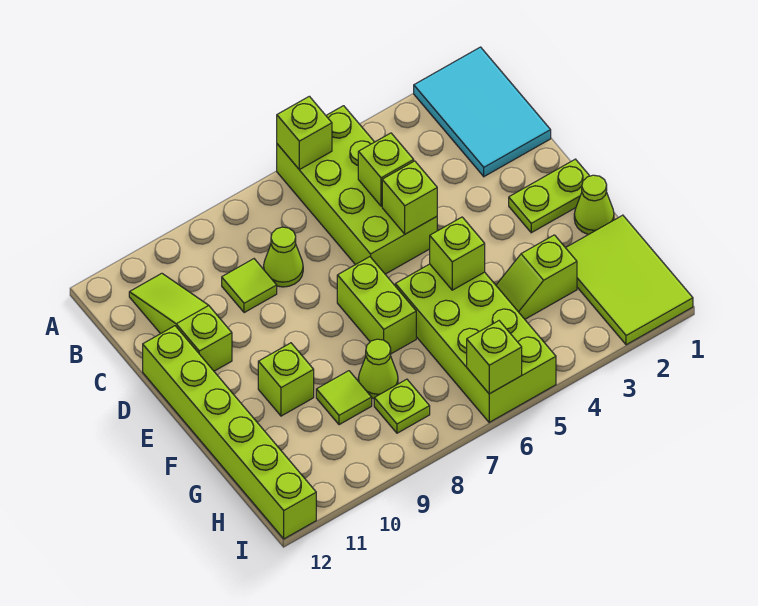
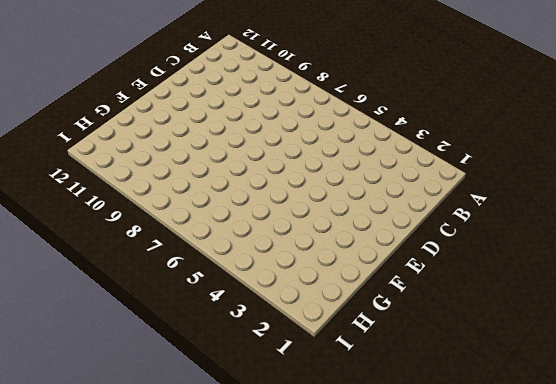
none -> cyan tile A1:C2 level 1
none -> lime brick A5:D6 level 1
none -> lime slope B11:D11 level 1 top D

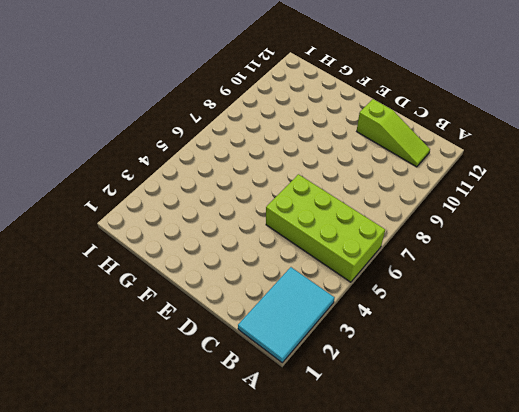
cyan tile A1:B3 level 1 -> cyan tile A1:C2 level 1
none -> lime cone C8 level 1
none -> lime tile C9 level 1
none -> lime brick D12:I12 level 1

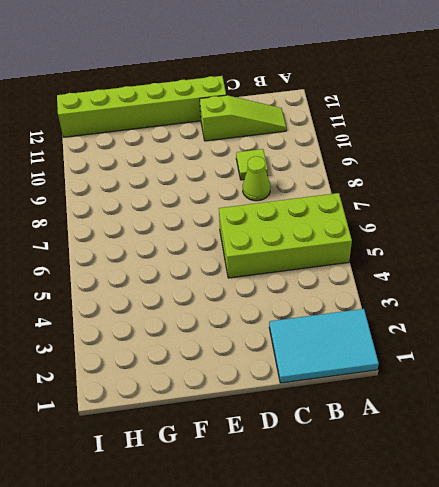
none -> lime plate E1:E2 level 1
none -> lime brick E7:F7 level 1
none -> lime cone F1 level 1

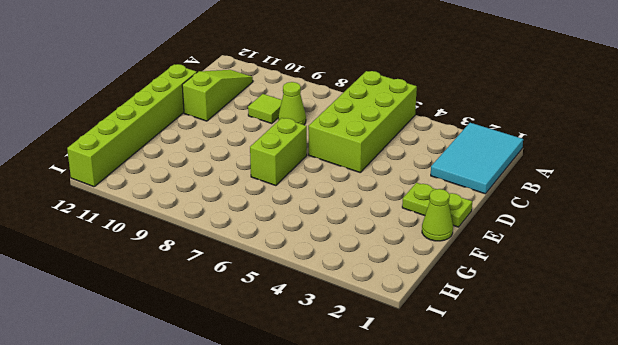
none -> lime brick F5:I6 level 1
none -> lime brick F10 level 1
none -> lime tile G1:I2 level 1

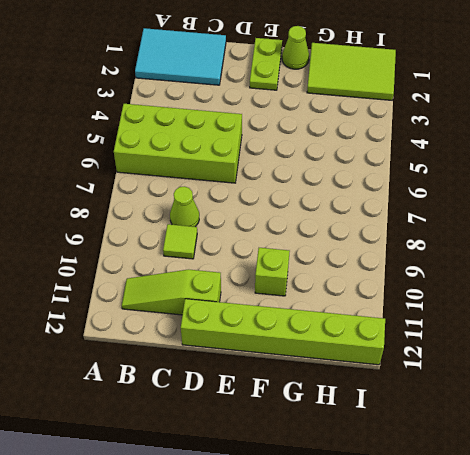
none -> lime brick E7:F7 level 1
none -> lime brick F5:I6 level 1
none -> lime slope G3:G4 level 1 top 3

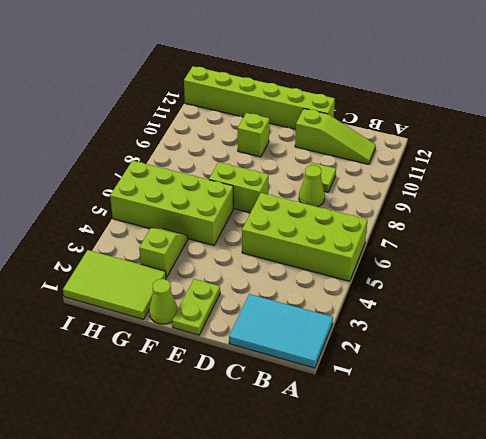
none -> lime cone G8 level 1
none -> lime tile G9 level 1
none -> lime plate H8 level 1

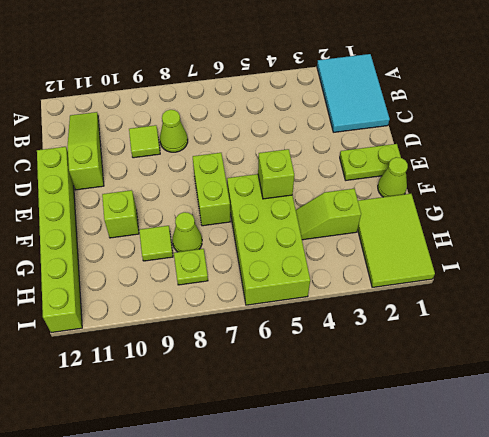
none -> lime brick A5:D6 level 1
none -> lime brick A6 level 2
none -> lime brick C5 level 2

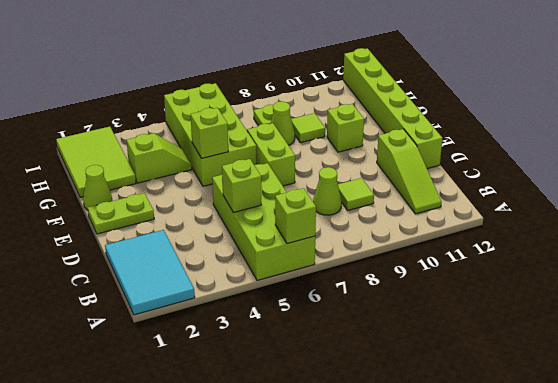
none -> lime brick D5 level 2
none -> lime brick I6 level 2

